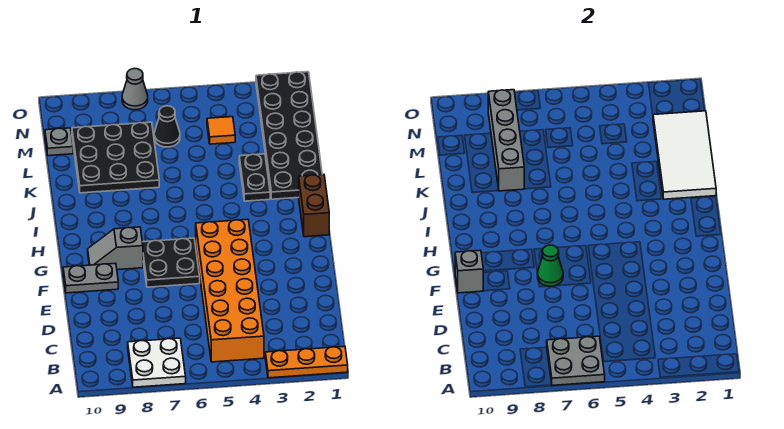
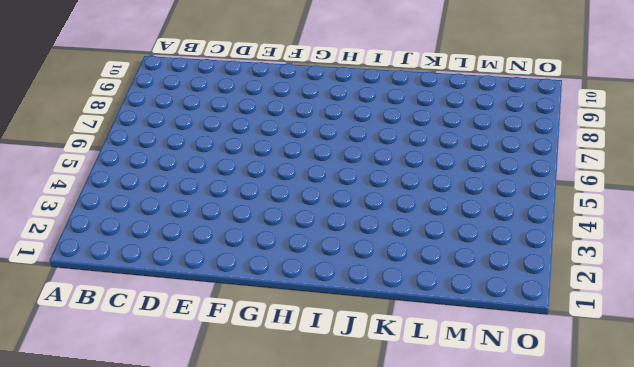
none -> orange plate A1:A3 level 1
none -> white plate A7:B8 level 1
none -> orange brick B4:G5 level 1

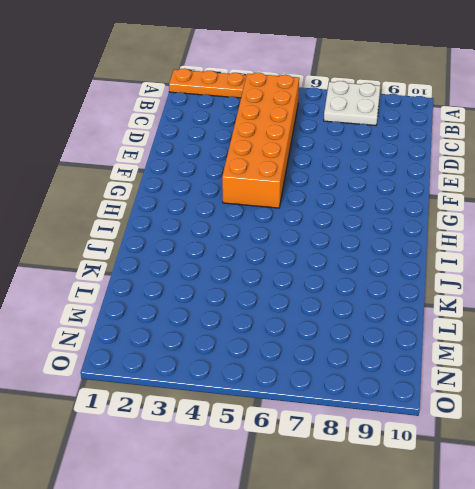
none -> black plate F6:G7 level 1
none -> grey plate F9:F10 level 1
none -> grey slope G8:G9 level 1 top 8

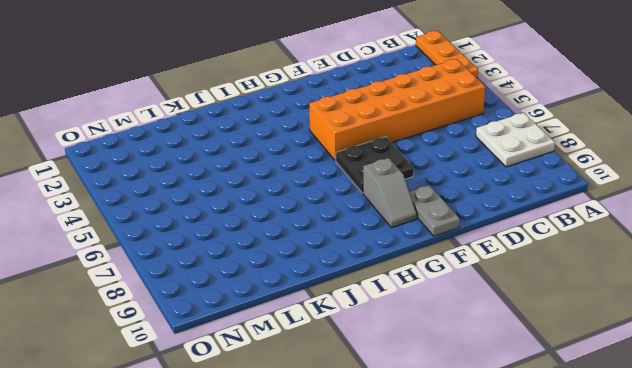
none -> brown brick H1:I1 level 1
none -> black plate J1:O2 level 1
none -> black plate J3:K3 level 1

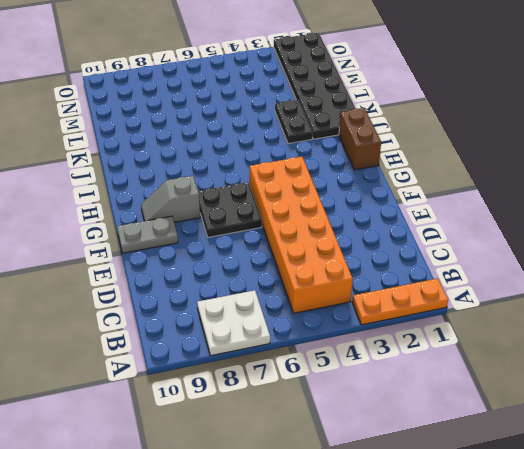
none -> black plate K7:M9 level 1
none -> orange tile M4 level 1
none -> black cone M6 level 1

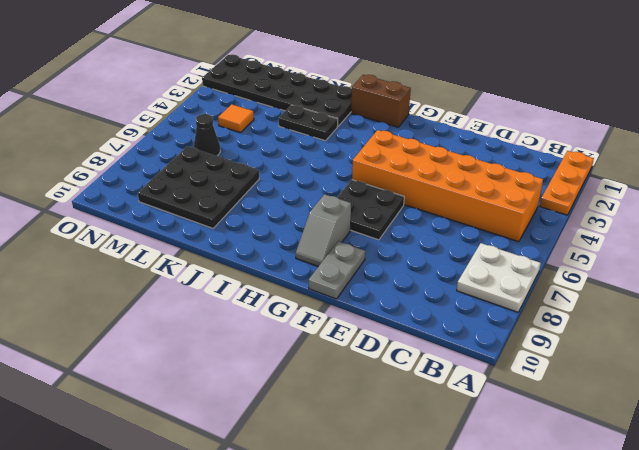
none -> grey plate M10 level 1
none -> grey cone O7 level 1
none -> grey plate A6:B7 level 2

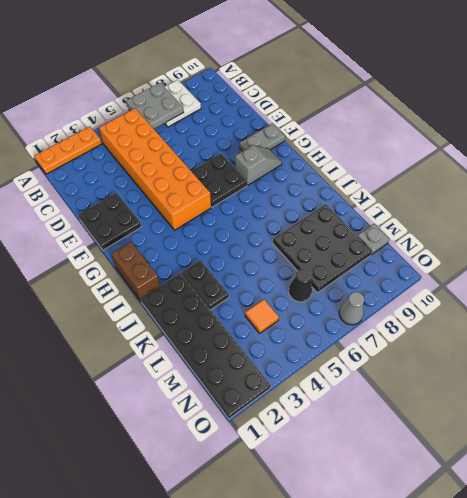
black plate E1:F2 level 1 -> none
none -> green cone F7 level 2
none -> grey brick F10 level 2
none -> white tile J1:M2 level 2

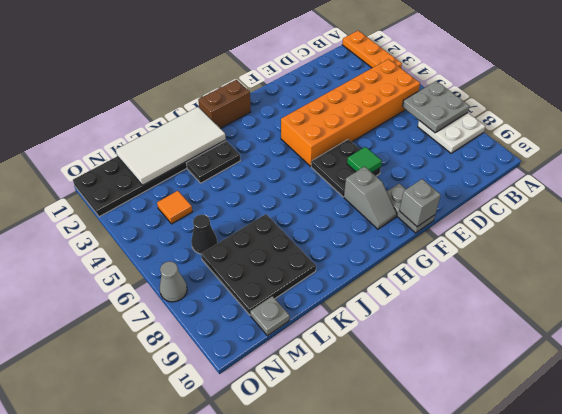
green tile F7 level 2 -> green cone F7 level 2
none -> grey brick K8:N8 level 2

